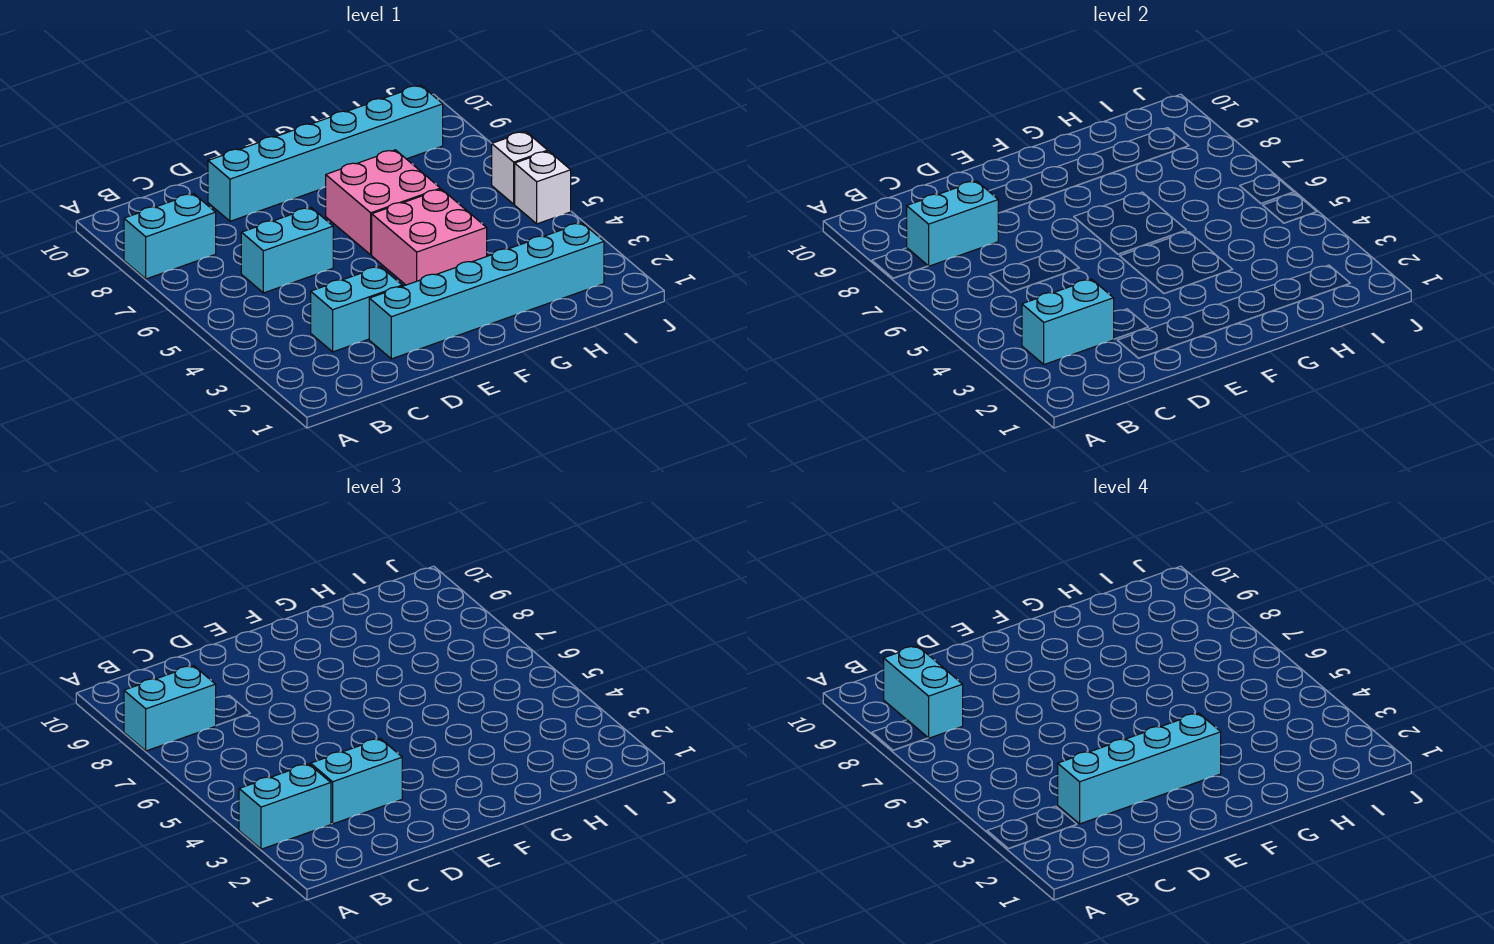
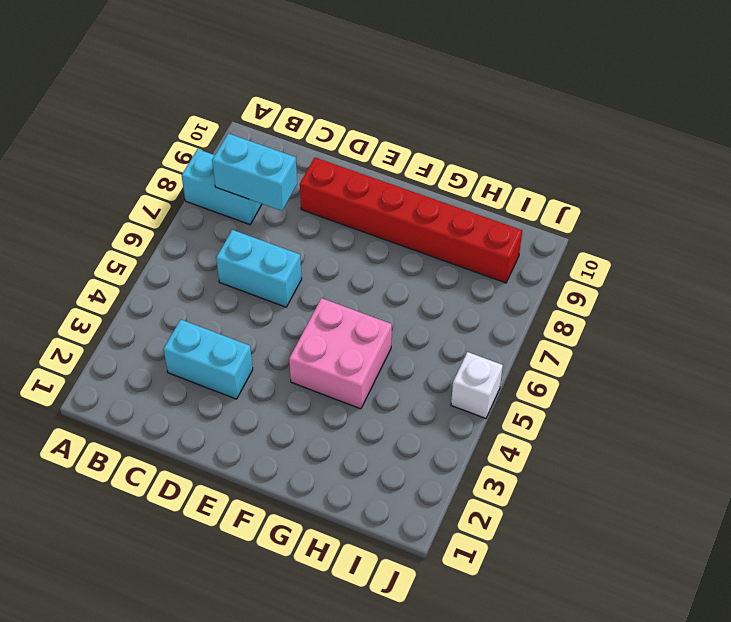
red brick D9:I9 level 1 -> cyan brick D9:I9 level 1
none -> cyan brick D2:I2 level 1
none -> pink brick F6:G7 level 1
none -> white brick J6 level 1

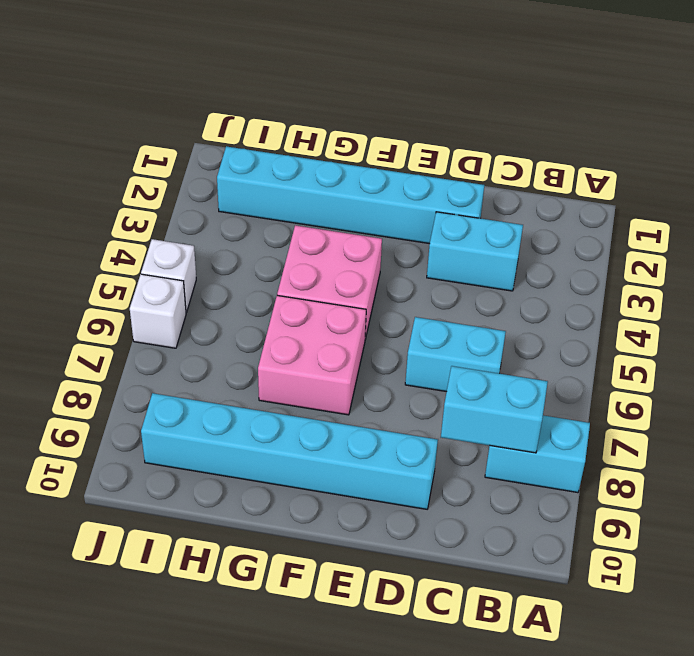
none -> cyan brick B3:C3 level 2
none -> cyan brick A3:B3 level 3
none -> cyan brick A8:B8 level 3

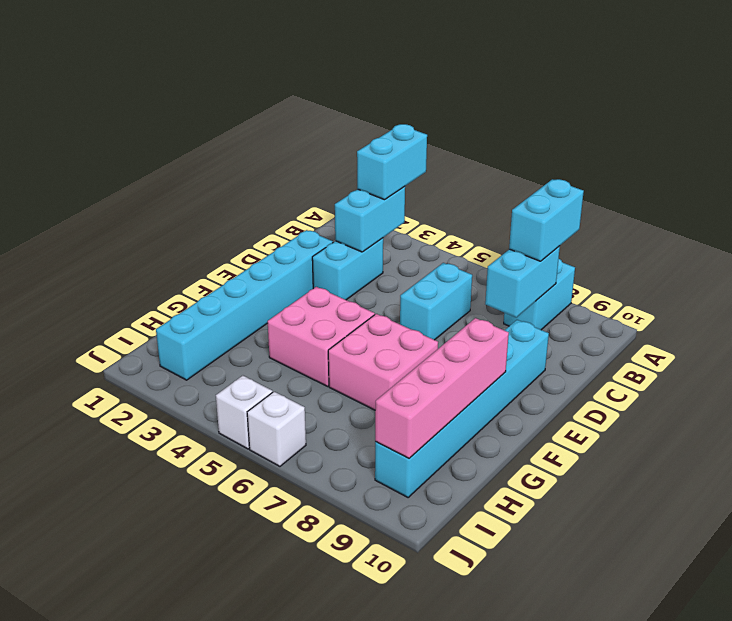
pink brick F9:I9 level 2 -> none
none -> cyan brick C3:D3 level 3
none -> cyan brick B8:B9 level 4
none -> cyan brick C3:F3 level 4

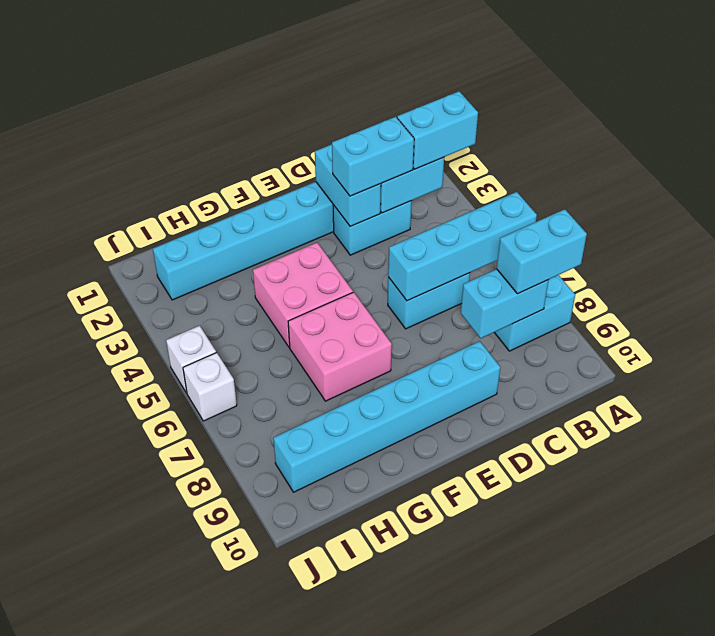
cyan brick A6:D6 level 2 -> cyan brick C3:F3 level 4
cyan brick D2:D3 level 2 -> cyan brick B8:B9 level 4

